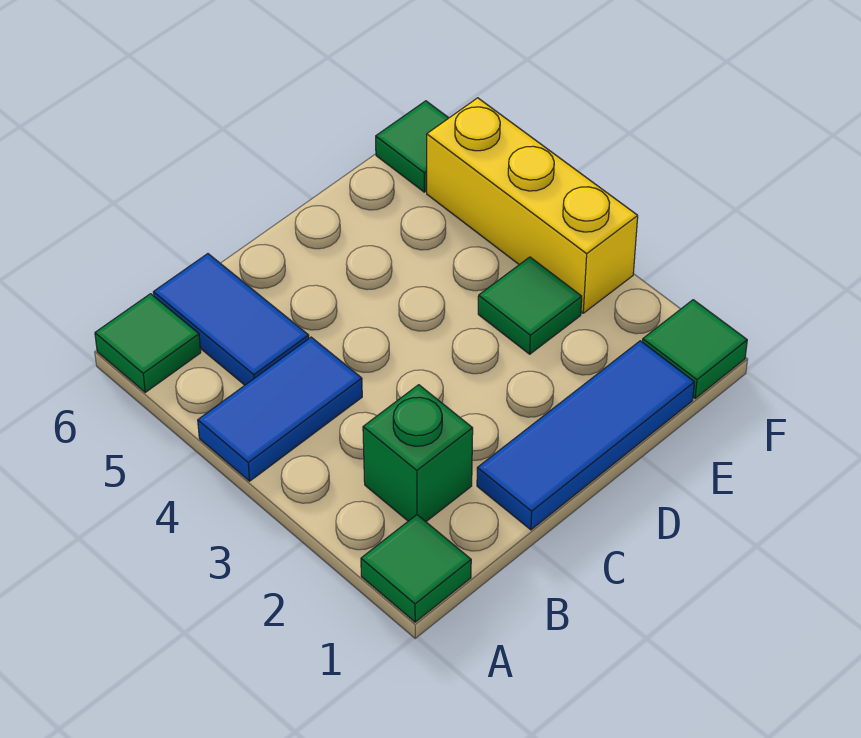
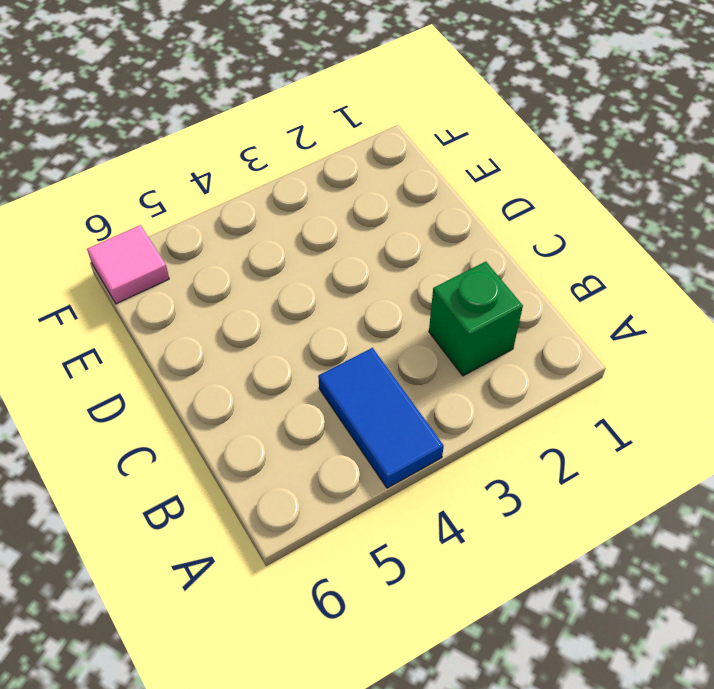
pink tile F6 level 1 -> green tile F6 level 1
none -> green tile A1 level 1
none -> green tile A6 level 1

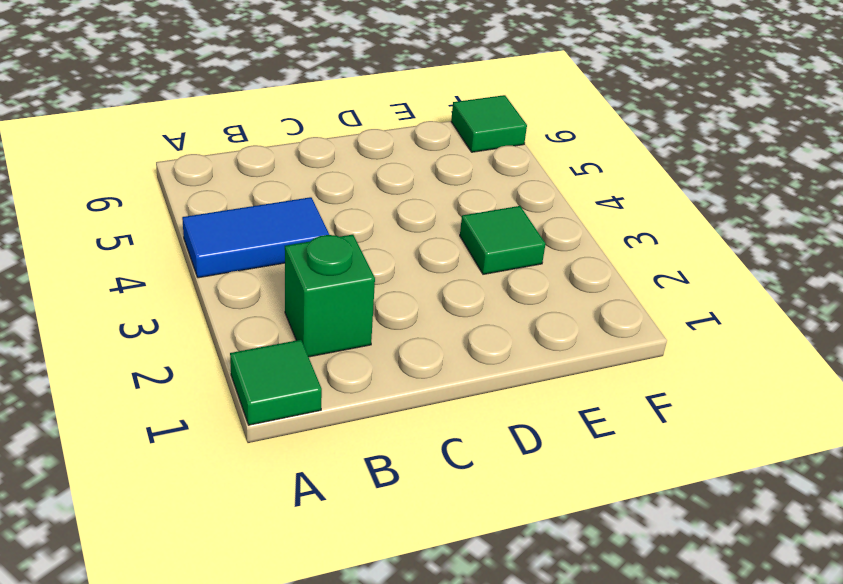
none -> green tile A6 level 1
none -> blue tile B5:B6 level 1

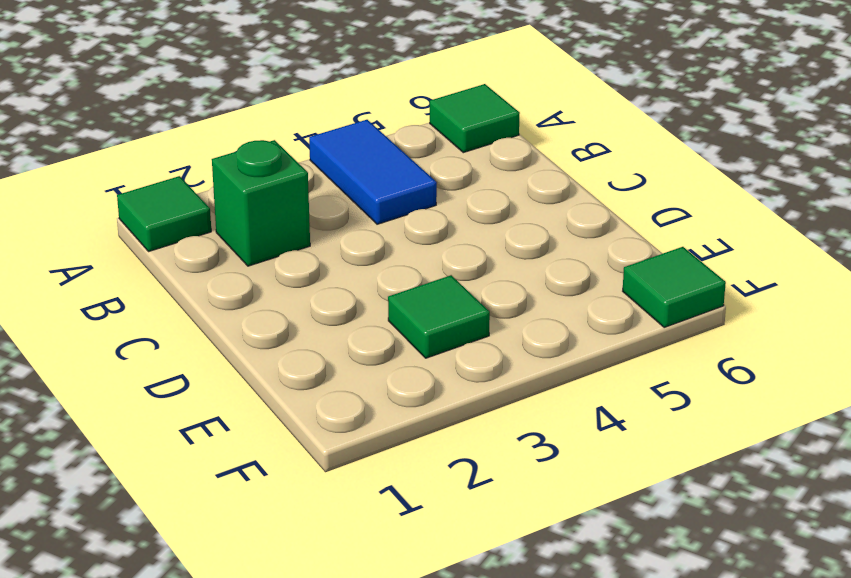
none -> blue tile B5:B6 level 1
none -> blue tile C1:E1 level 1

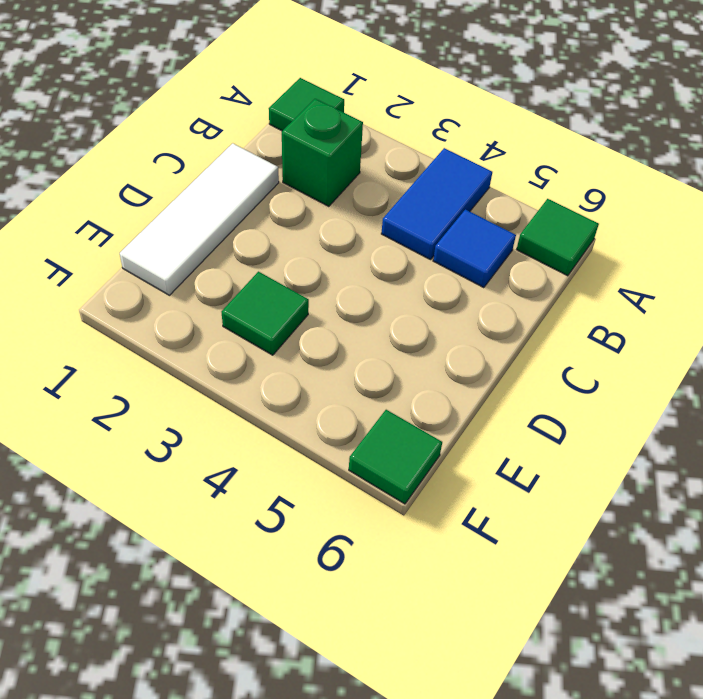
blue tile B5 level 1 -> blue tile B5:B6 level 1
white tile C1:E1 level 1 -> blue tile C1:E1 level 1
none -> green tile F1 level 1
none -> yellow brick F3:F5 level 1

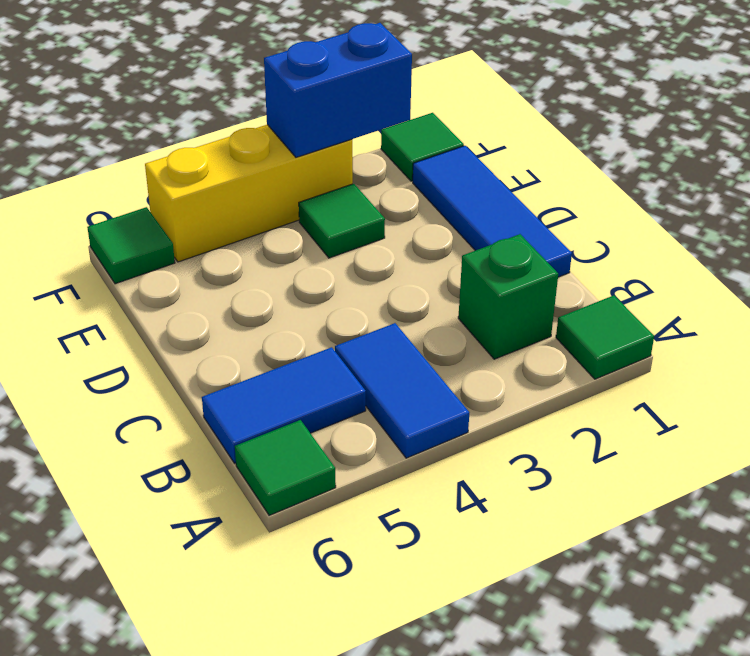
blue brick F2:F3 level 2 -> none

